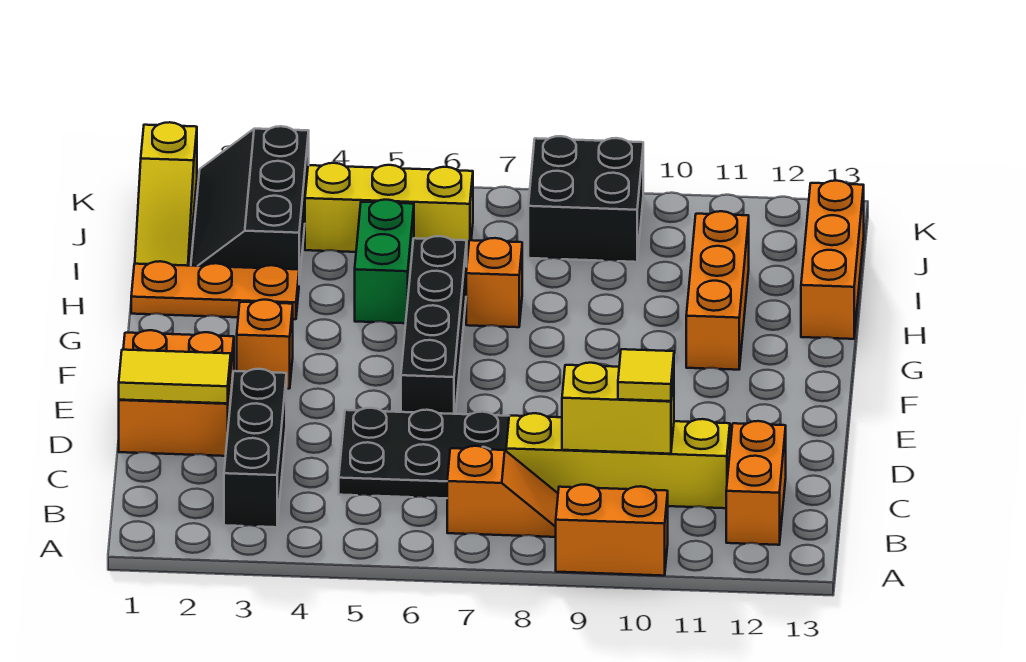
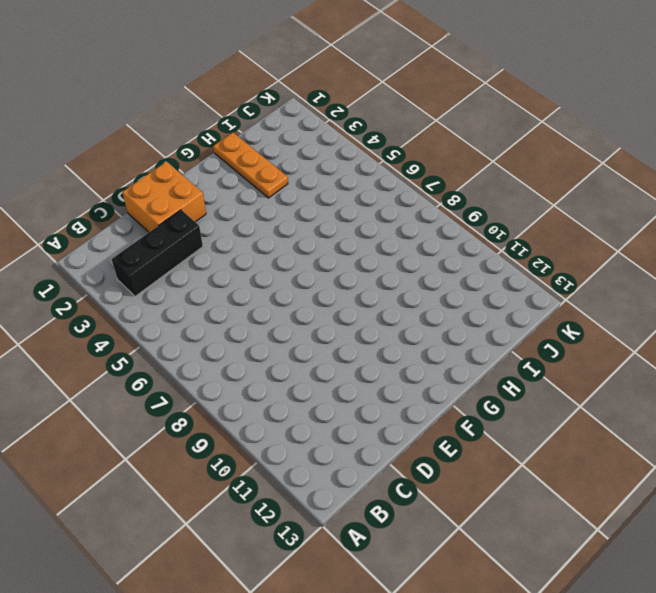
none -> orange brick A9:A10 level 1
none -> orange slope B7:B8 level 1 top 7
none -> orange brick B12:C12 level 1

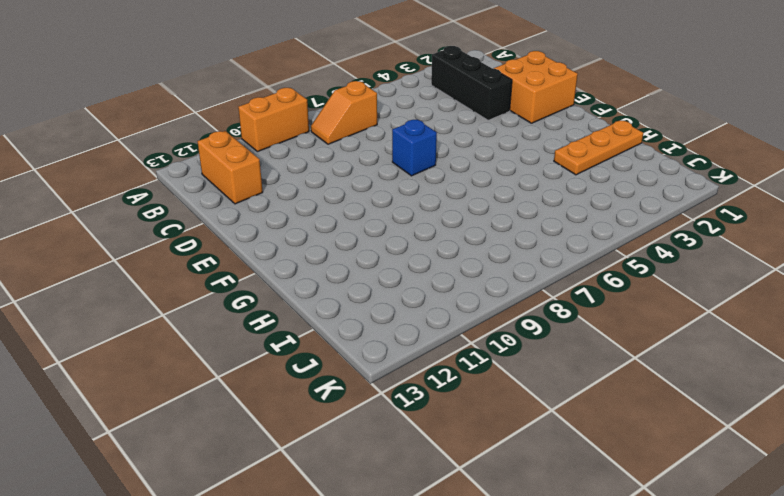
blue brick E7 level 1 -> none
none -> black plate C5:D7 level 1
none -> yellow brick C8:C11 level 1
none -> black brick E6:H6 level 1

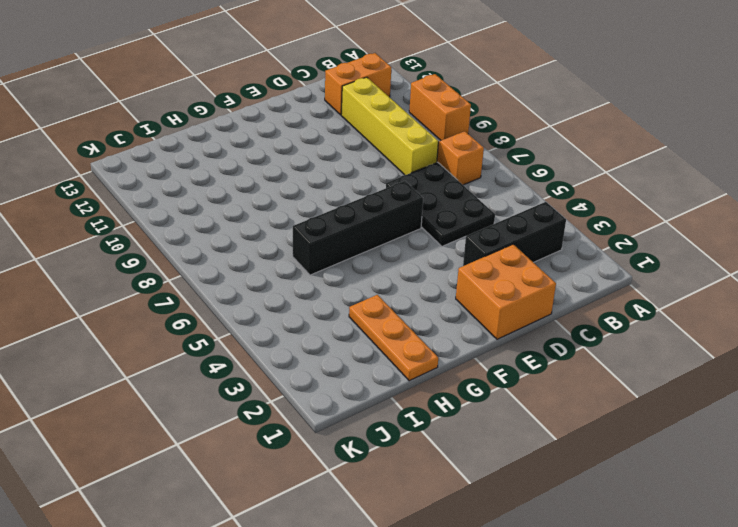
none -> orange brick F3 level 1
none -> orange brick G11:I11 level 1
none -> green brick H5:I5 level 1

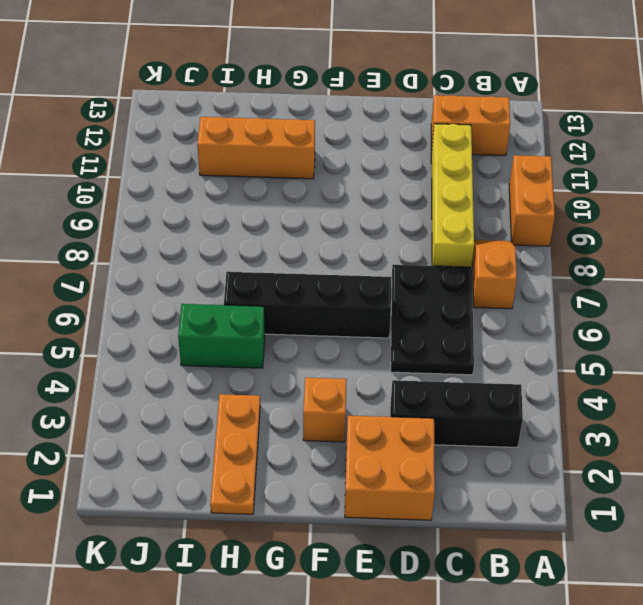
none -> orange brick H7 level 1
none -> orange brick H13:J13 level 1
none -> yellow slope I1:K1 level 1 top K

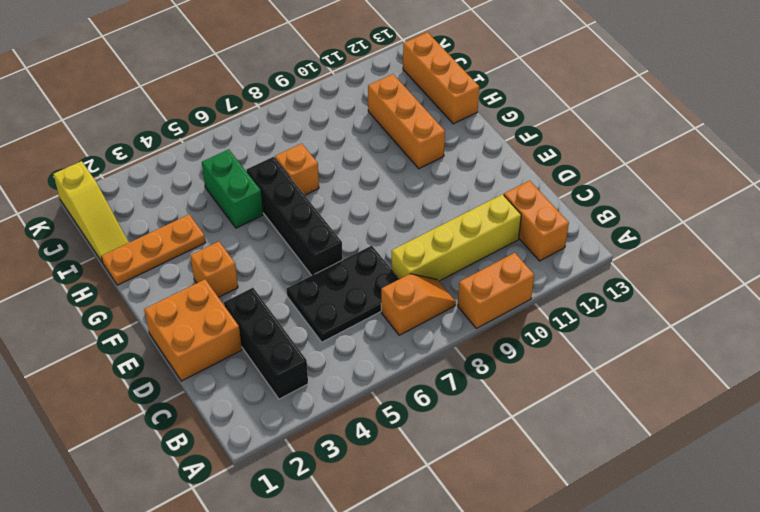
none -> black slope I2:K3 level 1 top 3
none -> yellow brick J4:J6 level 1
none -> black brick J8:K9 level 1

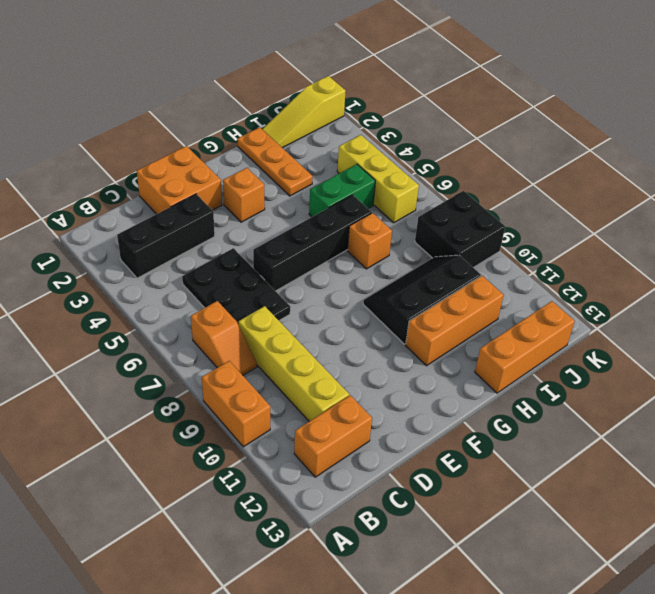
black slope G9:I10 level 1 top 10 -> black slope I2:K3 level 1 top 3
none -> yellow brick C9:C10 level 2
none -> yellow tile D1:D2 level 2
none -> yellow tile C10 level 3

